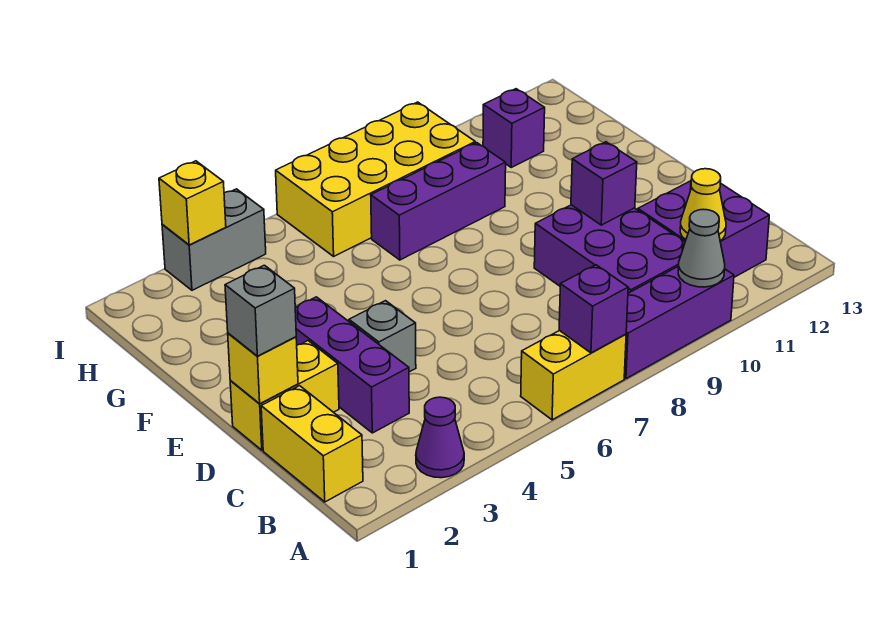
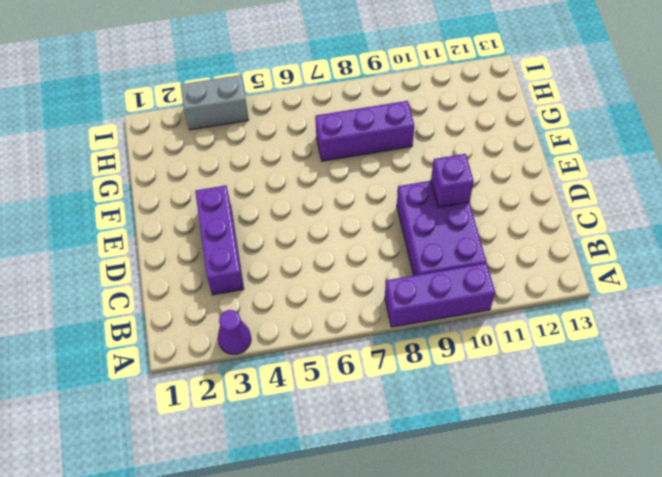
none -> yellow brick A6:A7 level 1
none -> yellow brick B1:C1 level 1
none -> purple brick B11:C12 level 1

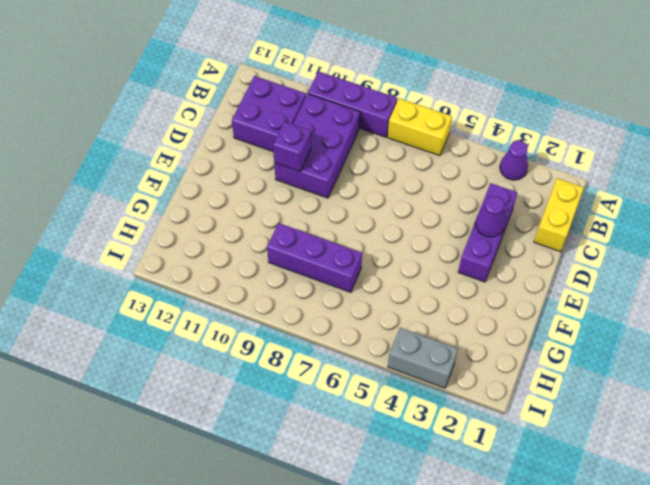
purple cone D3 level 2 -> none
none -> yellow brick D1:D2 level 1
none -> grey brick D4 level 1
none -> yellow brick H6:I9 level 1

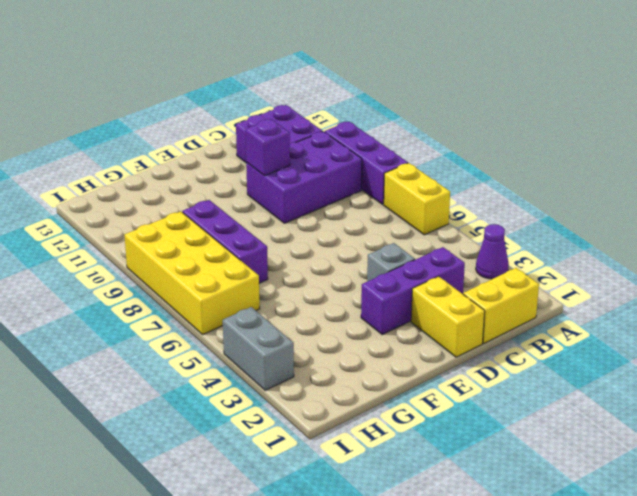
none -> purple brick H11 level 1
none -> purple brick A7 level 2
none -> grey cone A10 level 2

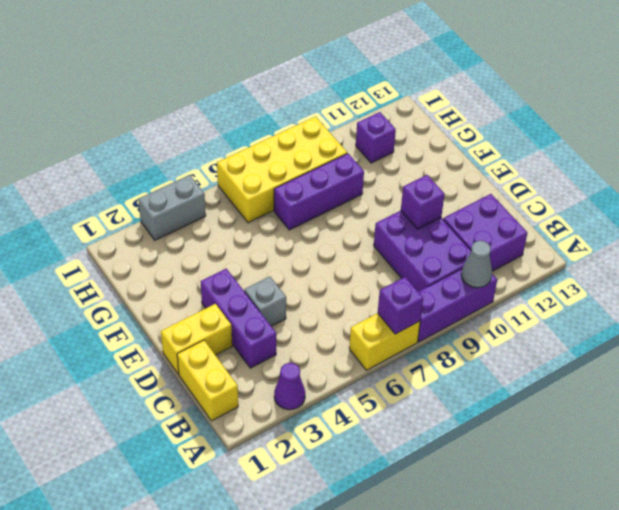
none -> yellow cone B11 level 2
none -> yellow brick D1 level 2
none -> yellow brick I3 level 2

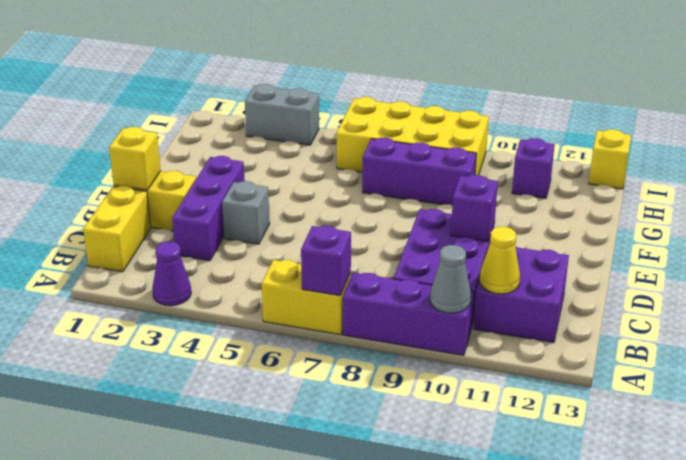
yellow brick I13 level 1 -> yellow brick I3 level 2
none -> grey brick D1 level 3

